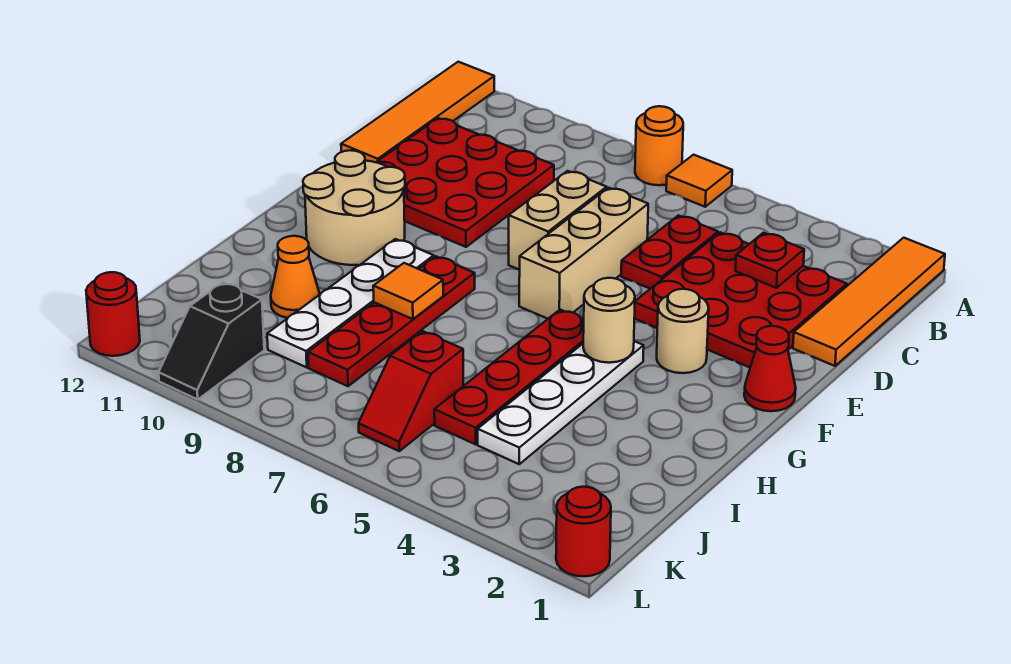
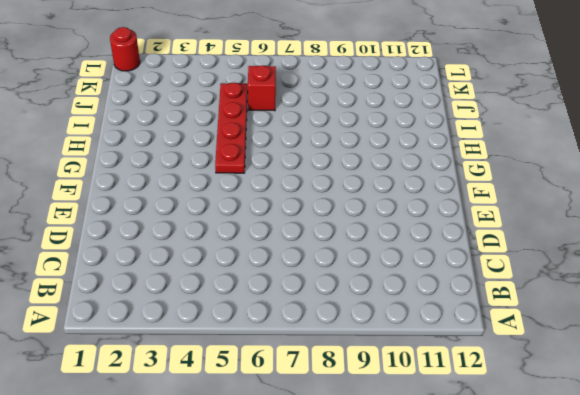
none -> orange tile A1:D1 level 1
none -> orange tile A6 level 1
none -> orange round brick A7 level 1

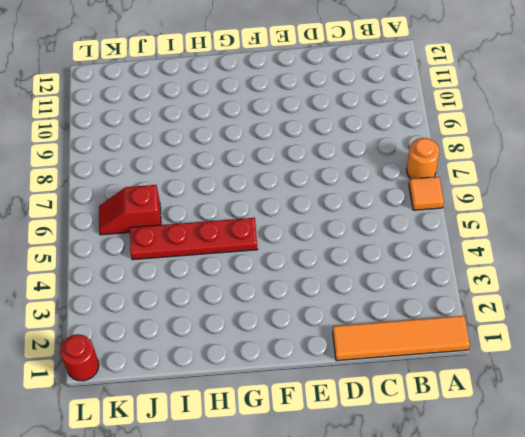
none -> orange tile A12:D12 level 1
none -> red plate C2:E4 level 1
none -> red plate C5:D5 level 1

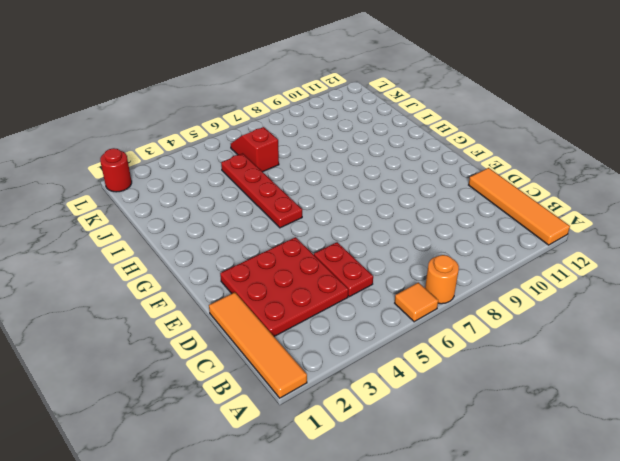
none -> red plate C9:E11 level 1
none -> tan brick D6:F6 level 1
none -> tan brick D7:E7 level 1

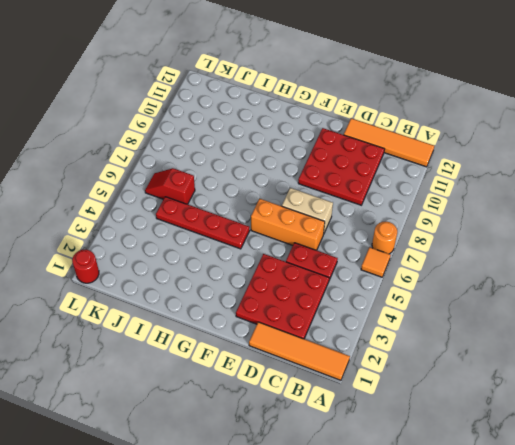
orange brick D6:F6 level 1 -> tan brick D6:F6 level 1
none -> red cone F1 level 1
none -> tan round brick F3 level 1
none -> tan round brick F10:G11 level 1

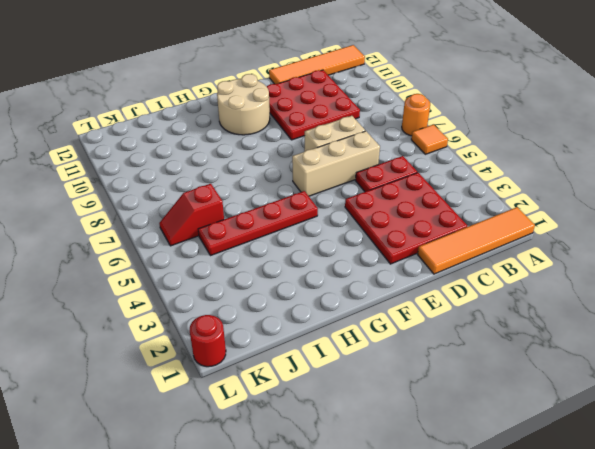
none -> red cone F1 level 1
none -> tan round brick F3 level 1
none -> white plate G4:J4 level 1

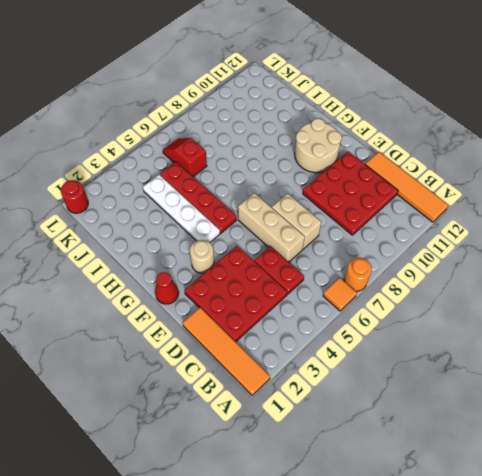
none -> red plate G8:J8 level 1
none -> white plate G9:J9 level 1
none -> orange cone I10 level 1

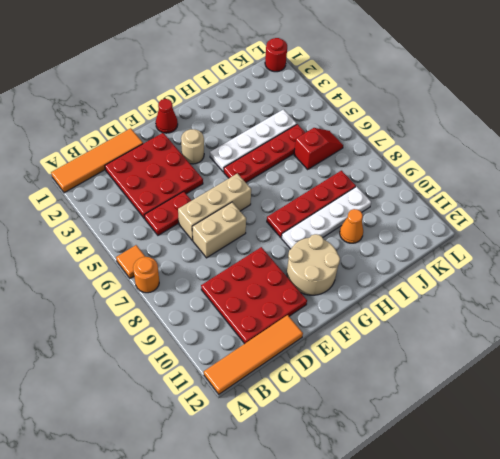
none -> black slope K10:L10 level 1 top K
none -> red round brick L12 level 1
none -> red plate C3 level 2

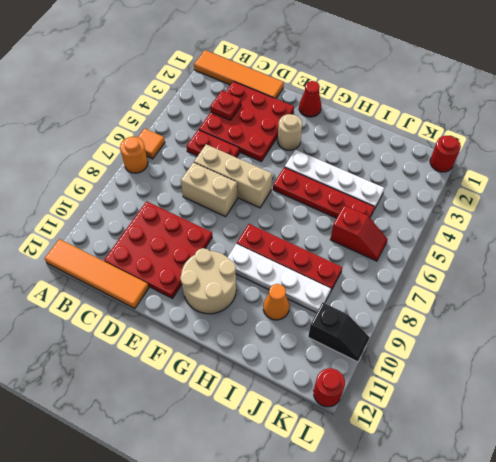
none -> tan round brick G4 level 2
none -> orange tile H8 level 2

